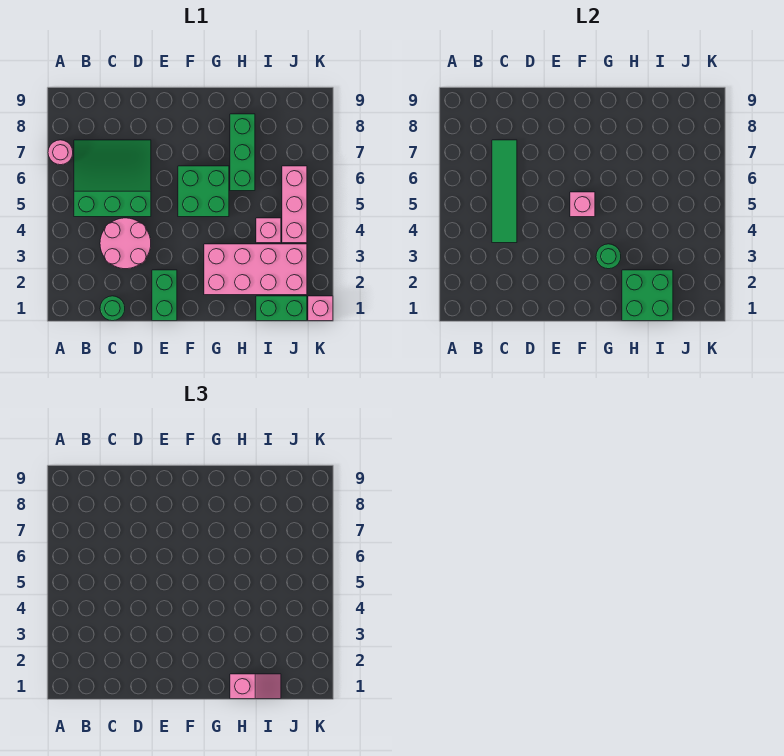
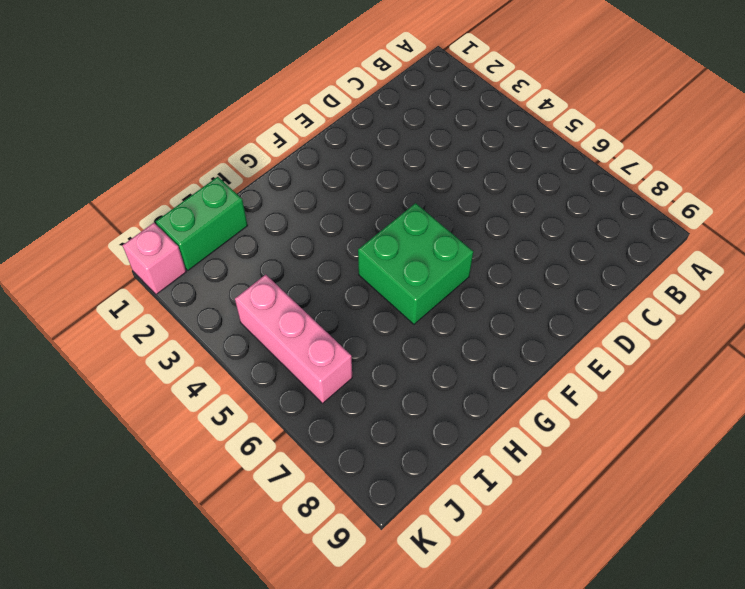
none -> pink round brick A7 level 1
none -> green slope B5:D7 level 1 top 5
none -> green round brick C1 level 1

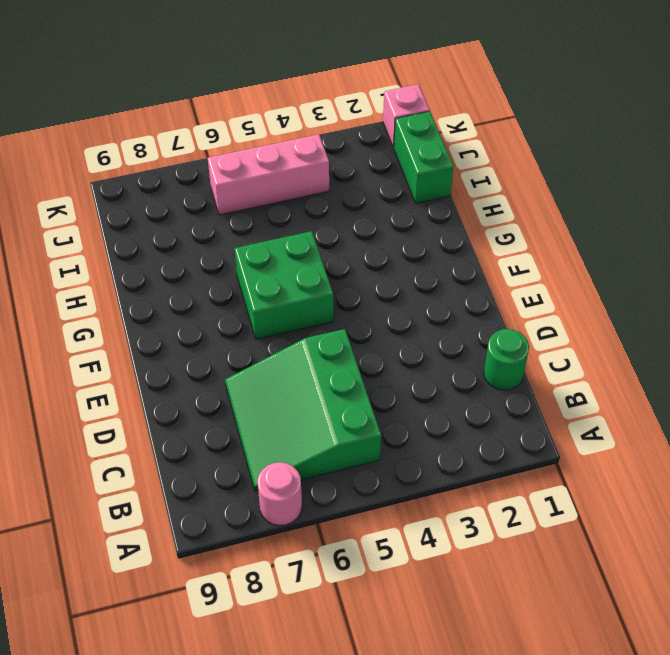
none -> pink round brick C3:D4 level 1
none -> green brick E1:E2 level 1
none -> pink brick G2:J3 level 1

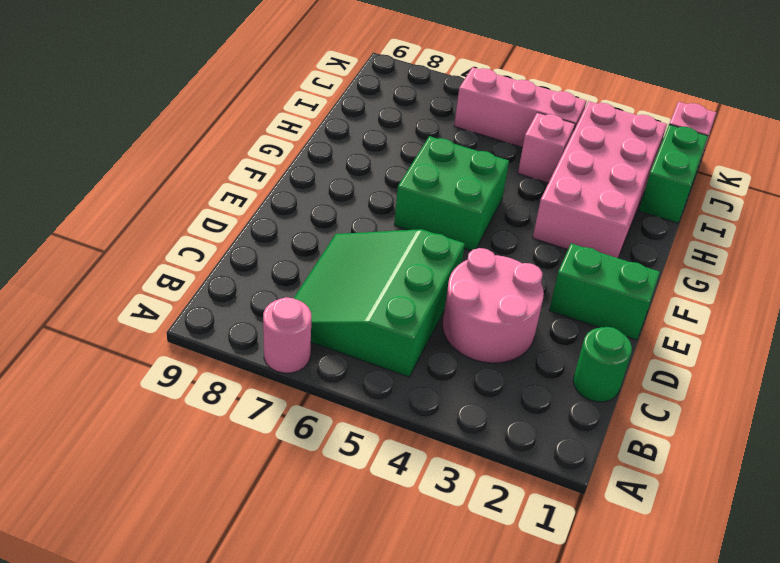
none -> green brick H6:H8 level 1
none -> green tile C4:C7 level 2
none -> pink brick F5 level 2

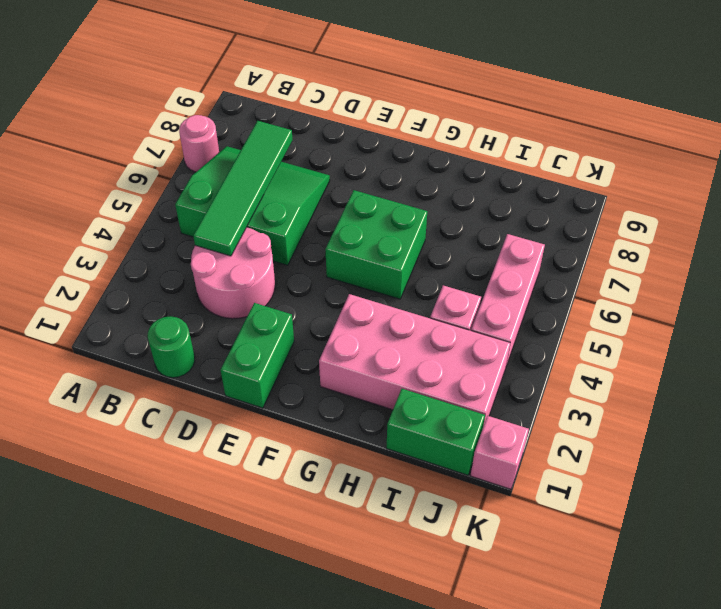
none -> green brick H6:H8 level 1
none -> pink brick F5 level 2
none -> green round brick G3 level 2

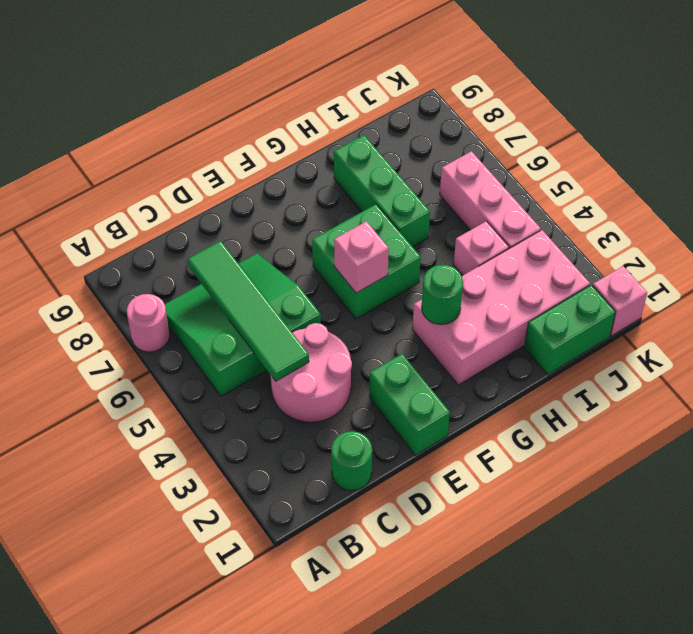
none -> green brick H1:I2 level 2
none -> pink slope H1:I1 level 3 top H

